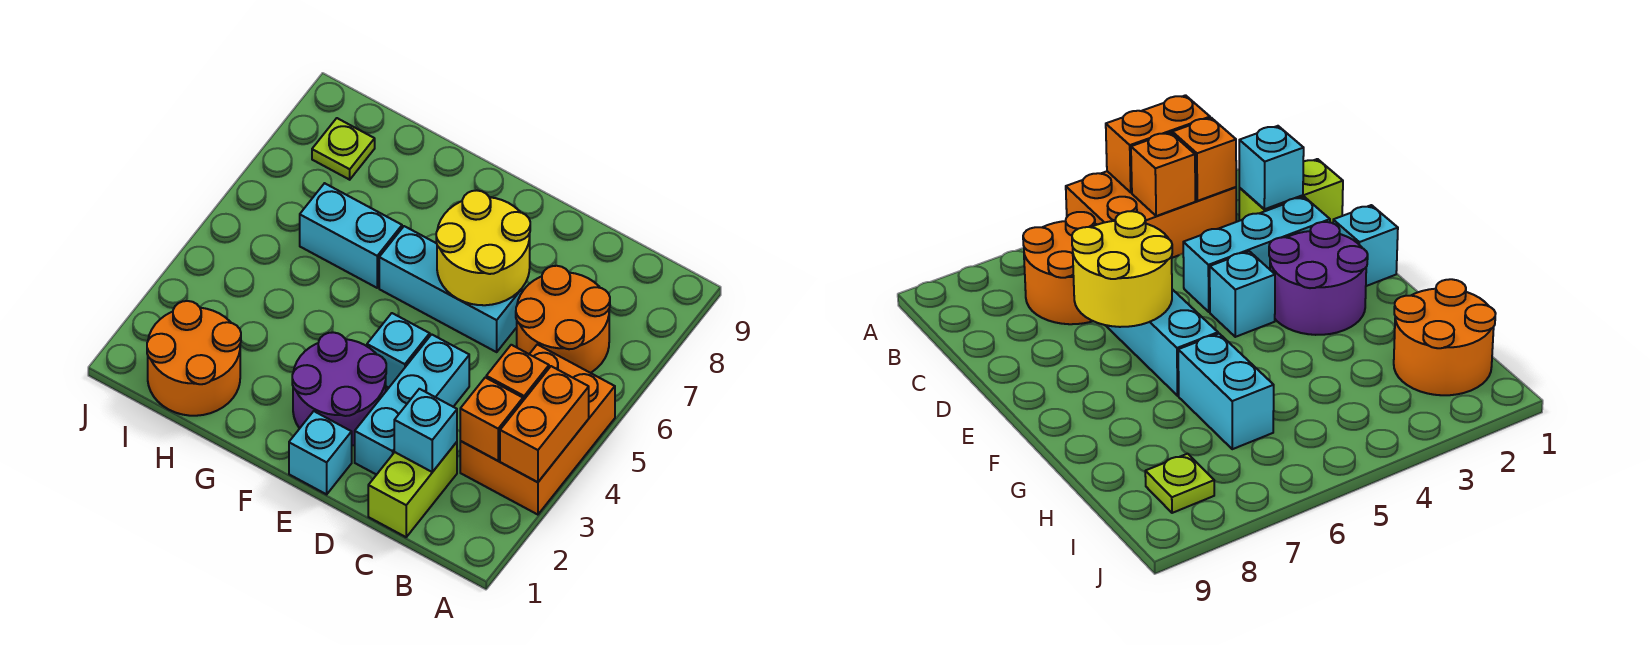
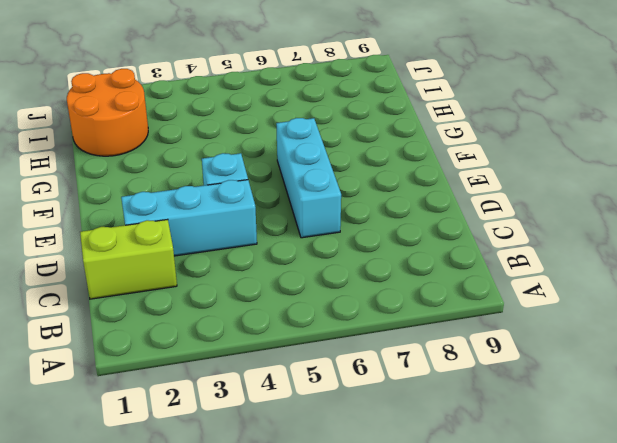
none -> orange brick A3:B5 level 1
none -> orange round brick B6:C7 level 1
none -> cyan brick E1 level 1

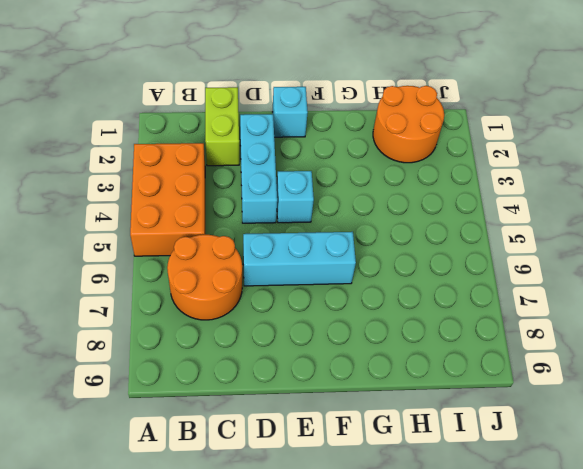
none -> purple round brick E2:F3 level 1
none -> cyan brick G6:H6 level 1
none -> lime plate I8 level 1

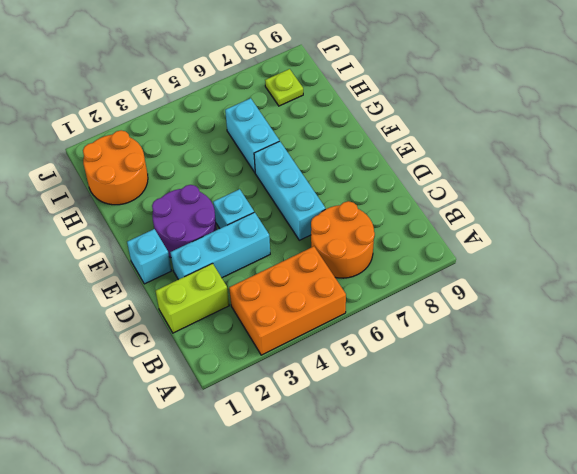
none -> orange brick A3:A4 level 2
none -> orange brick B3 level 2
none -> orange brick B4 level 2

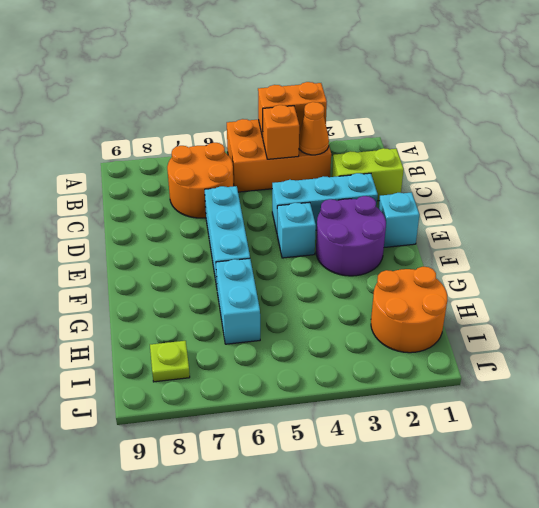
orange cone B3 level 2 -> orange brick B3 level 2
none -> cyan brick C2 level 2
none -> yellow round brick D6:E7 level 2

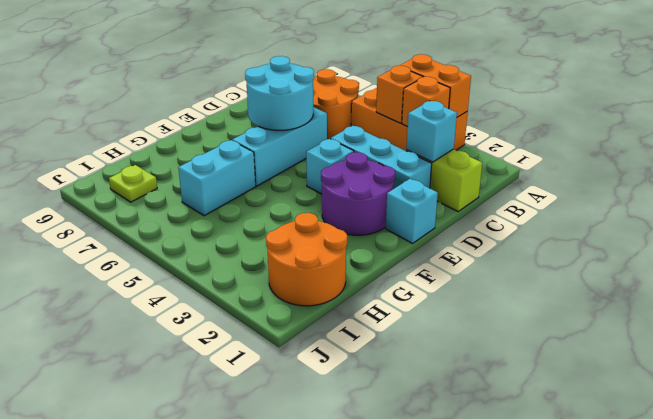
cyan round brick D6:E7 level 2 -> yellow round brick D6:E7 level 2

